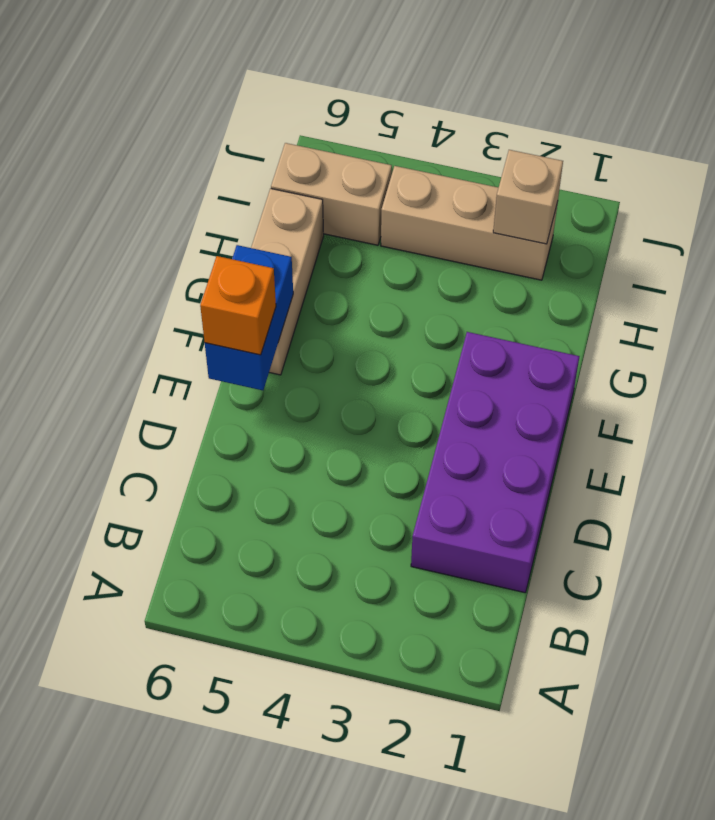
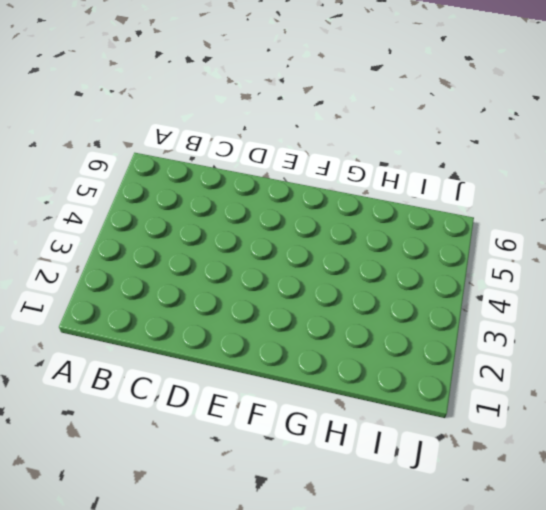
none -> purple brick C1:F2 level 1
none -> tan brick F6:H6 level 1

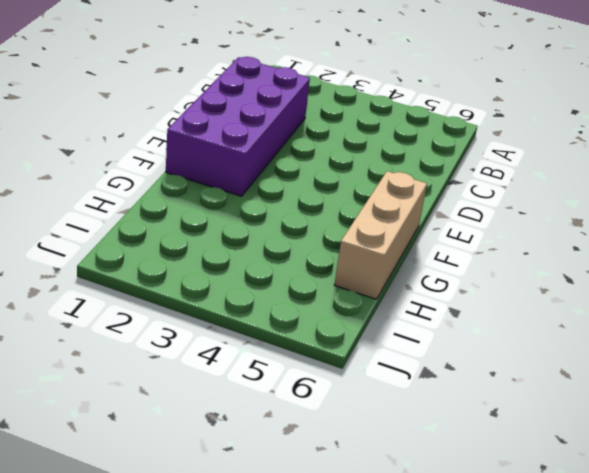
none -> tan brick I2:I4 level 1
none -> tan brick I5:I6 level 1

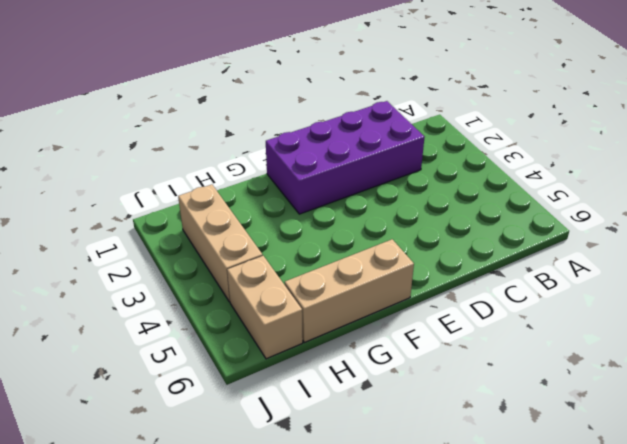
none -> blue brick E6:F6 level 2
none -> tan brick I2 level 2

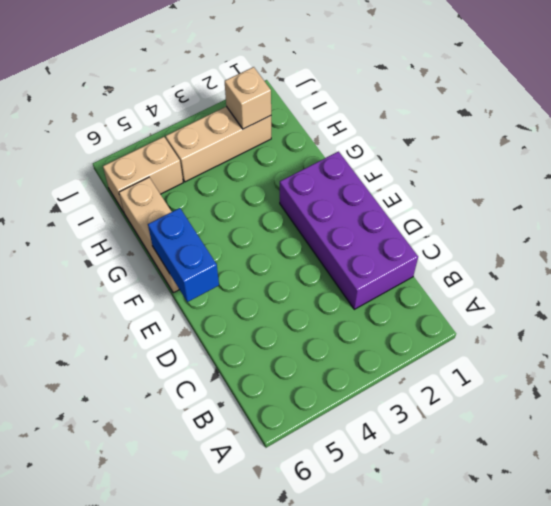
none -> orange brick E6 level 3

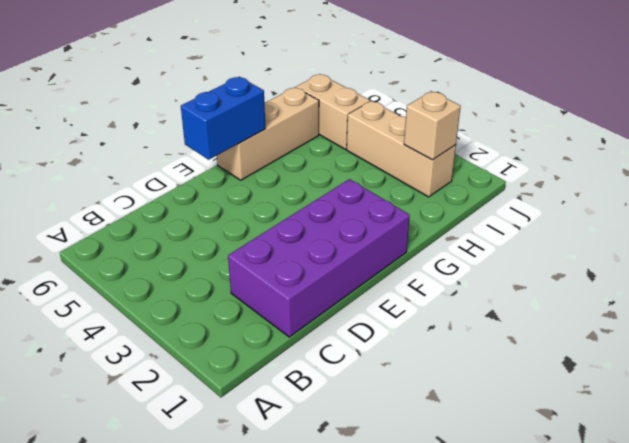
none -> orange brick E6 level 3

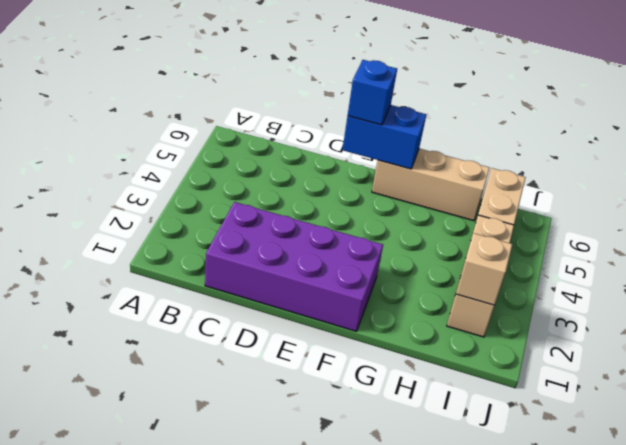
blue brick E6 level 3 -> orange brick E6 level 3

